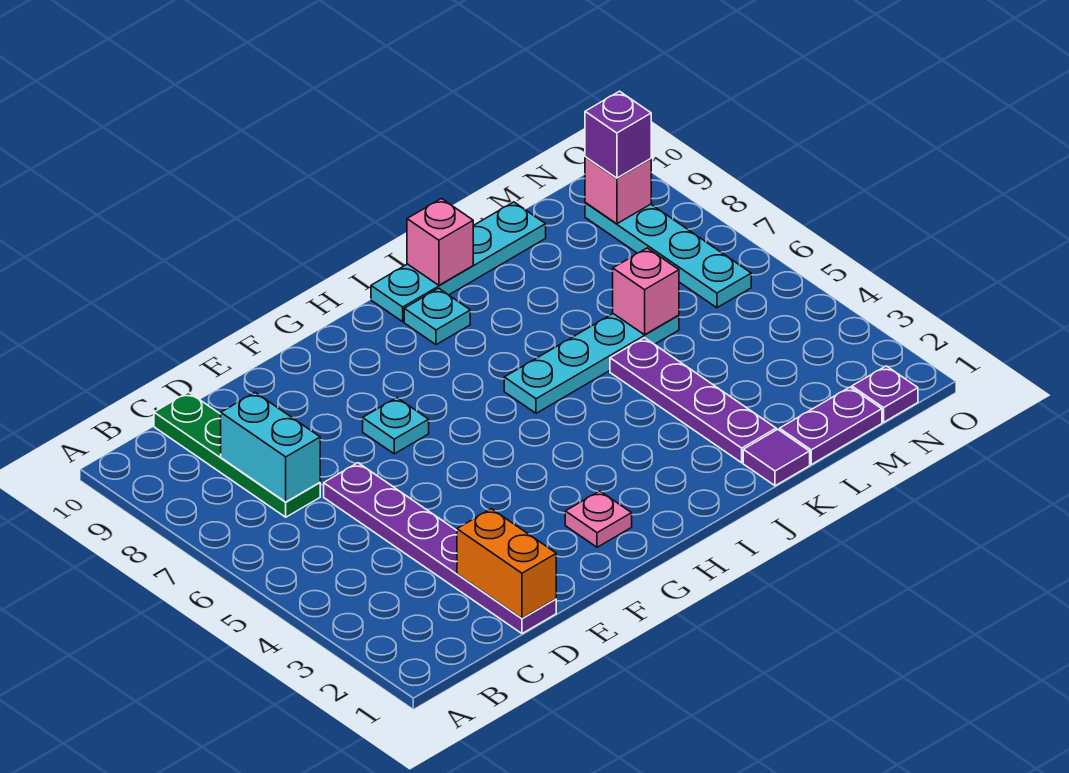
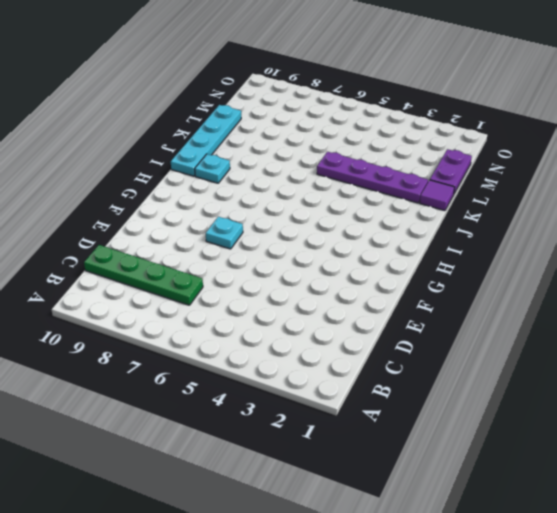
none -> purple plate D1:D6 level 1
none -> pink plate G2 level 1
none -> cyan plate I6:L6 level 1

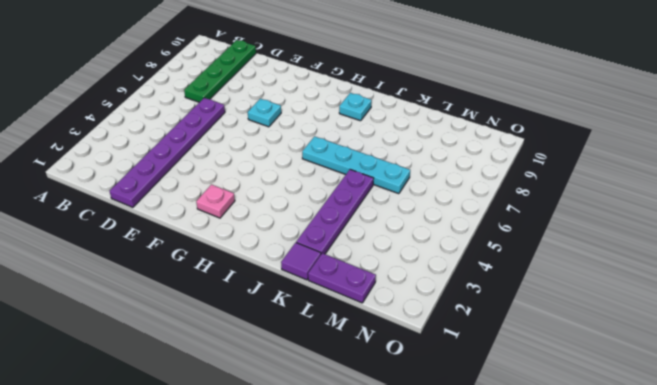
none -> cyan plate I10:L10 level 1
none -> purple plate N1 level 1
none -> cyan plate N6:N9 level 1

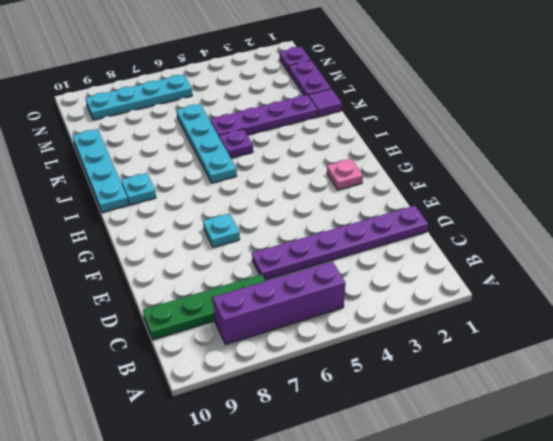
purple brick B5:B8 level 1 -> none
purple plate J5 level 1 -> none
none -> cyan brick C7:C8 level 2
none -> orange brick D1:D2 level 2
none -> pink brick J10 level 2

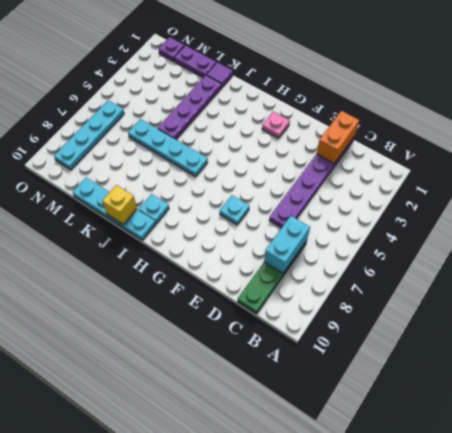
yellow brick J10 level 2 -> pink brick J10 level 2
none -> pink brick L6 level 2
none -> pink brick N9 level 2
none -> purple brick N9 level 3

